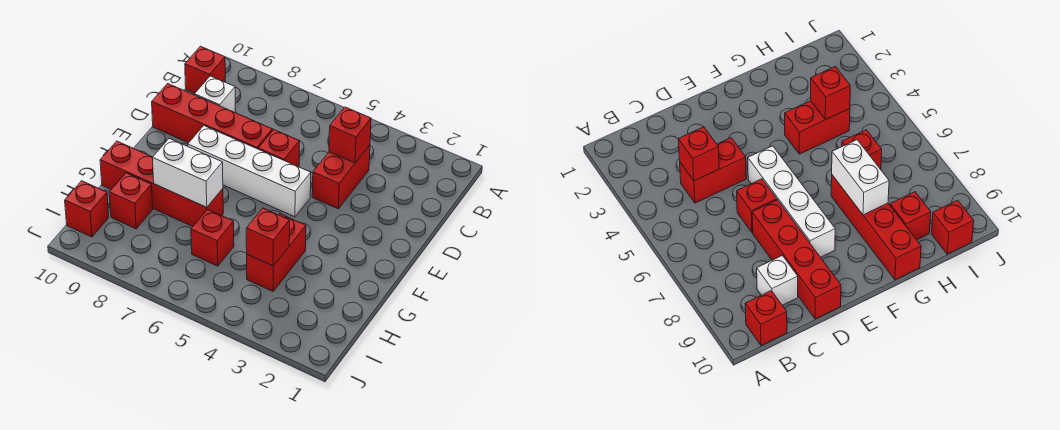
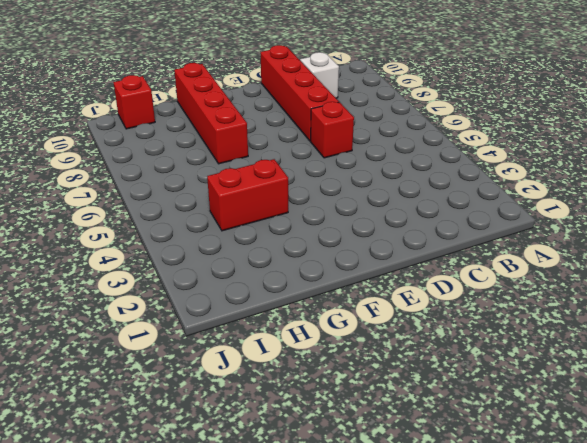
none -> red brick B10 level 1
none -> red brick C4:D4 level 1
none -> white brick E5:E8 level 1

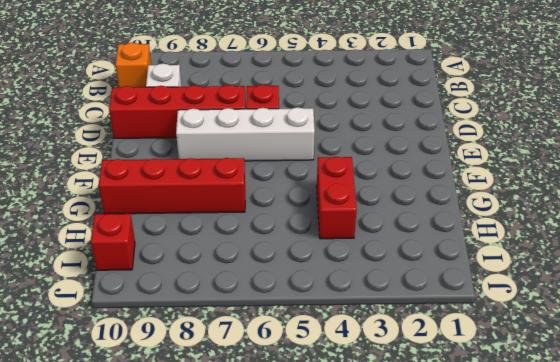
orange brick B10 level 1 -> red brick B10 level 1
none -> red brick C4:D4 level 1
none -> red brick H6 level 1
none -> red brick H9 level 1

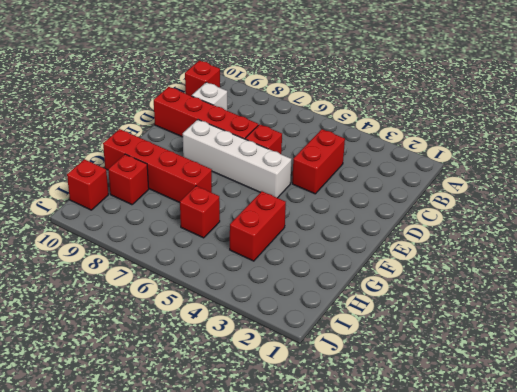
none -> red brick C4 level 2
none -> white brick G7:G8 level 2
none -> red brick H4 level 2

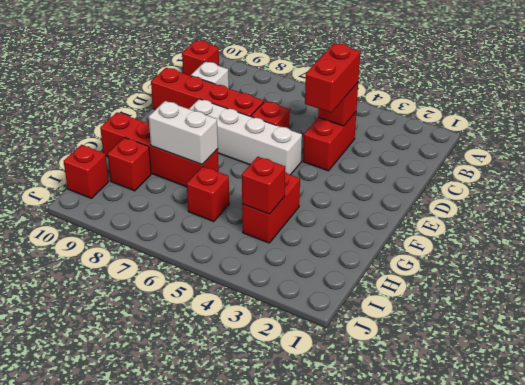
red brick C4:D4 level 3 -> none

